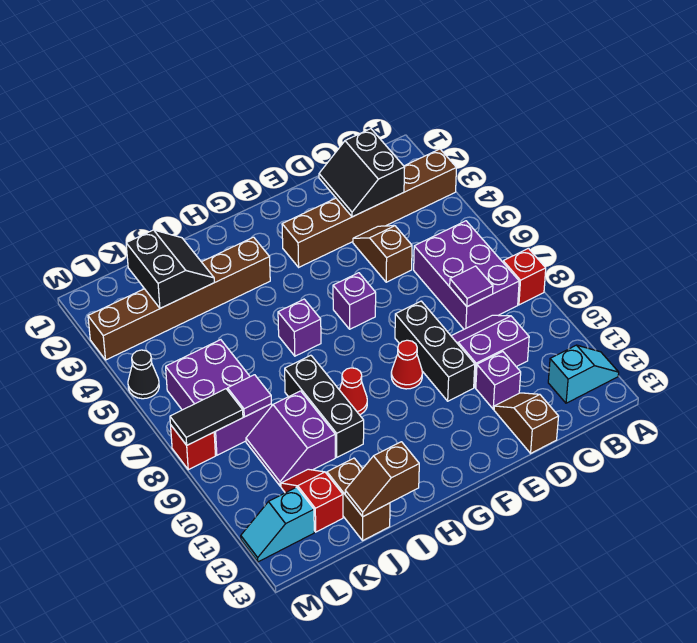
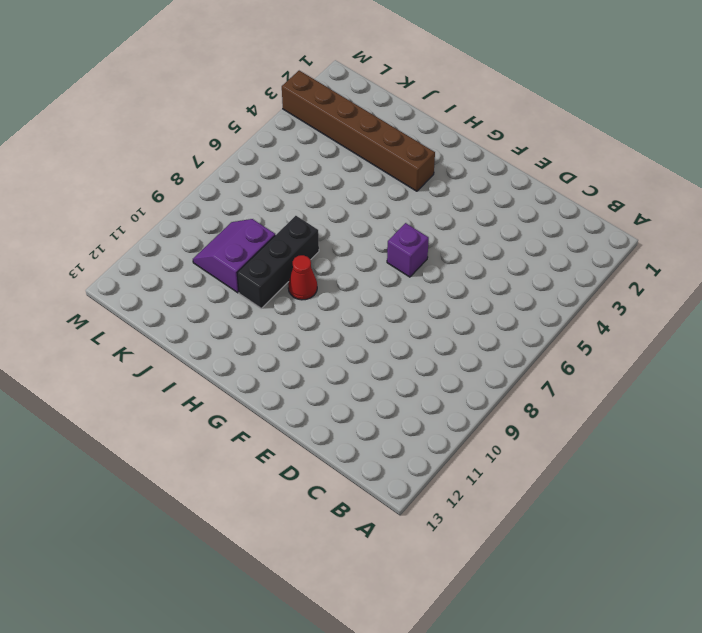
none -> brown brick A3:F3 level 1
none -> red brick A8 level 1
none -> cyan slope A12:B12 level 1 top B

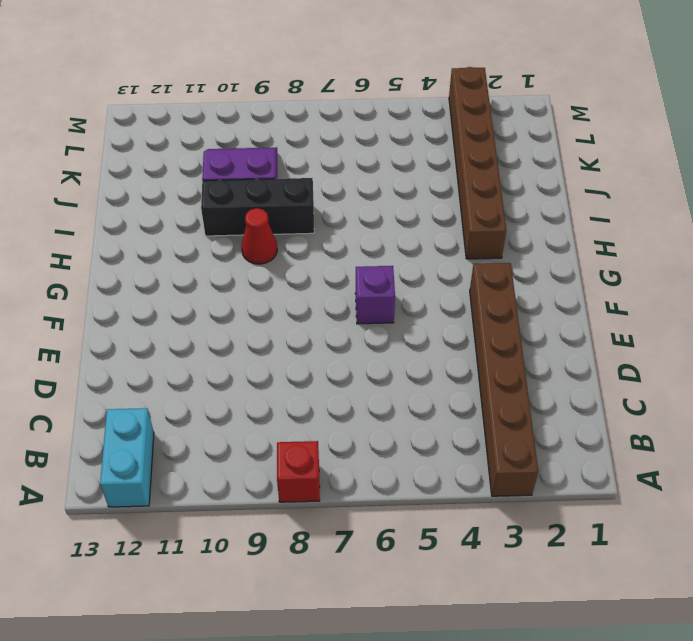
cyan brick A12:B12 level 1 -> cyan slope A12:B12 level 1 top B
none -> purple brick B6:C8 level 1
none -> purple slope C9:D10 level 1 top 10
none -> brown slope D4:D5 level 1 top 5

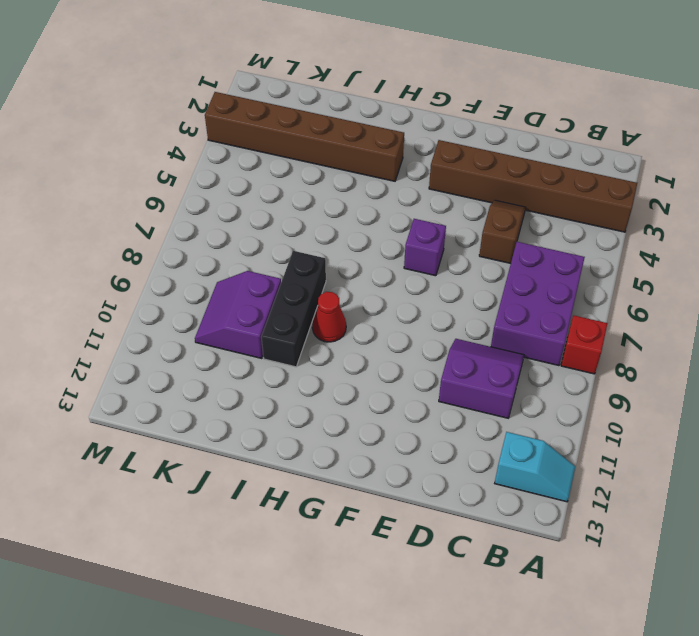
none -> purple brick D11 level 1
none -> brown slope D12:D13 level 1 top 13
none -> black brick E8:E10 level 1

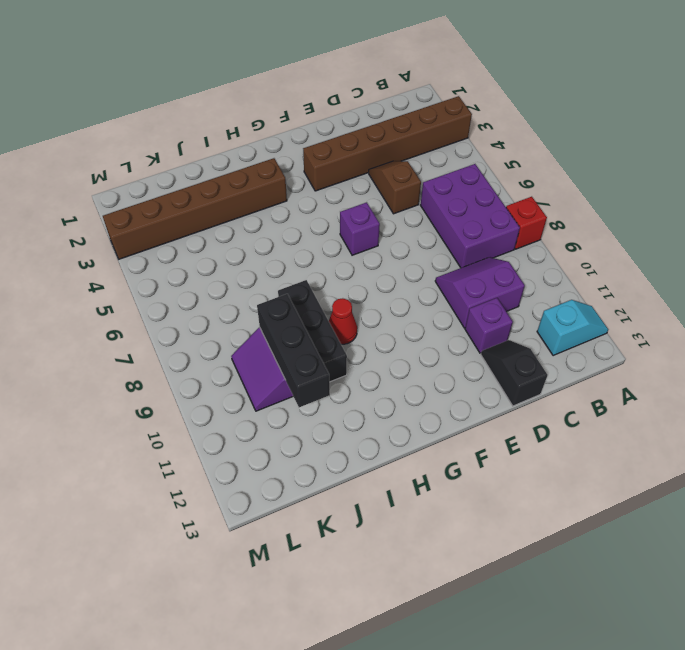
black slope D12:D13 level 1 top 13 -> brown slope D12:D13 level 1 top 13
black brick J9:J11 level 2 -> black brick E8:E10 level 1
none -> red cone F9 level 1
none -> purple brick H6 level 1
none -> brown brick J12:J13 level 1

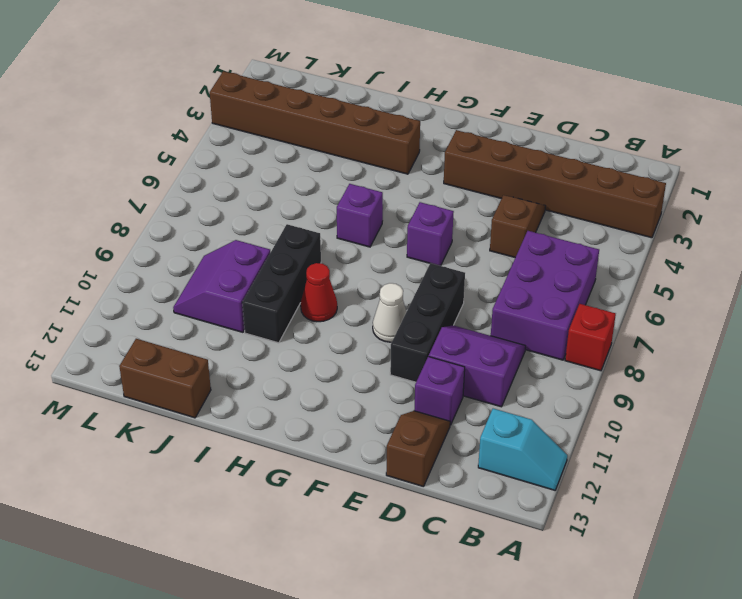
white cone F9 level 1 -> red cone F9 level 1
brown brick J13:K13 level 1 -> brown brick J12:J13 level 1
none -> purple brick K6:L8 level 1
none -> red slope K11:K12 level 1 top 12
none -> cyan slope L12:M12 level 1 top L

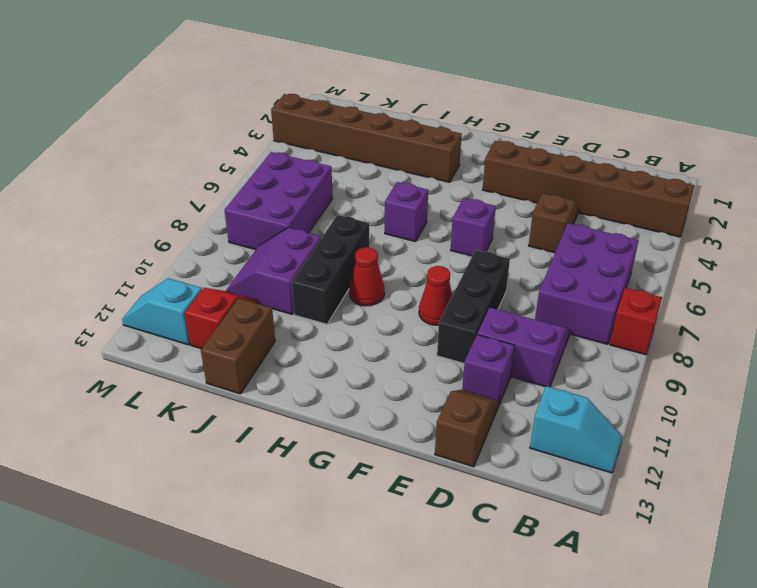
none -> black cone M5 level 1
none -> red brick M8 level 1
none -> black slope C2:D3 level 2 top C

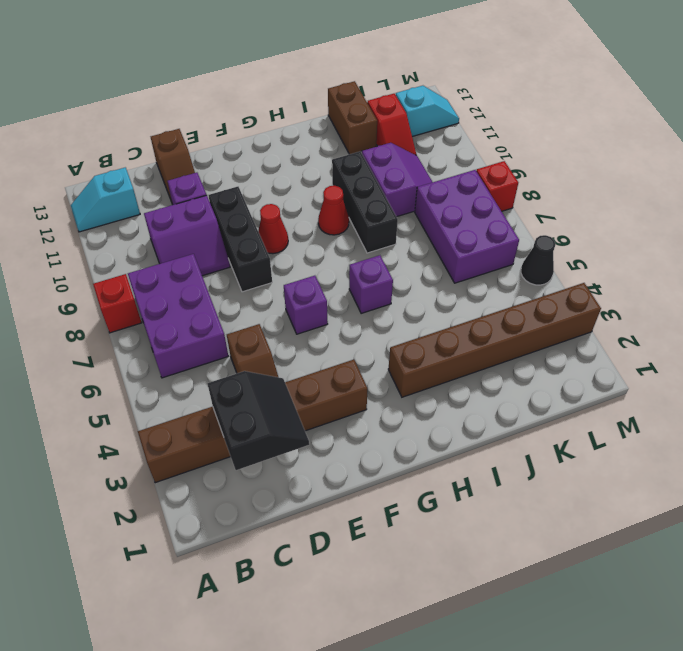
none -> purple tile C8 level 2
none -> brown slope I13:J13 level 2 top I
none -> black slope J2:K3 level 2 top K

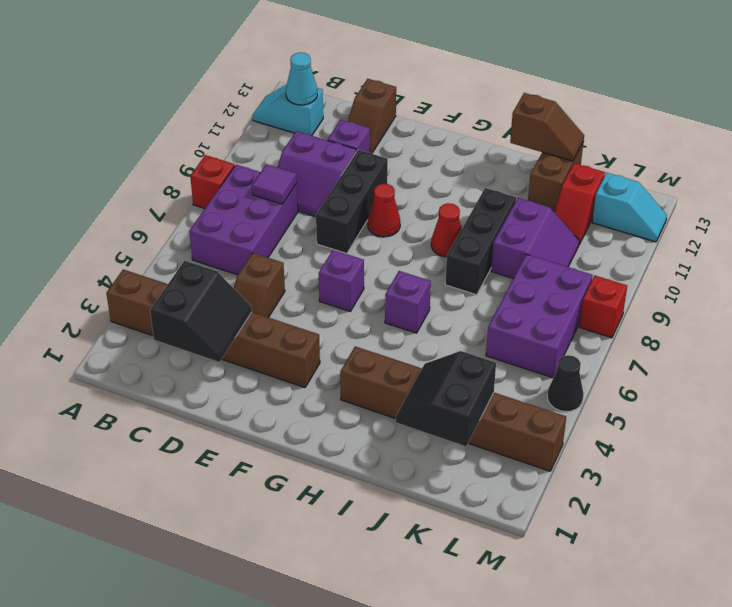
cyan cone B12 level 2 -> none
none -> purple tile K8 level 2
none -> black tile L8:M8 level 2

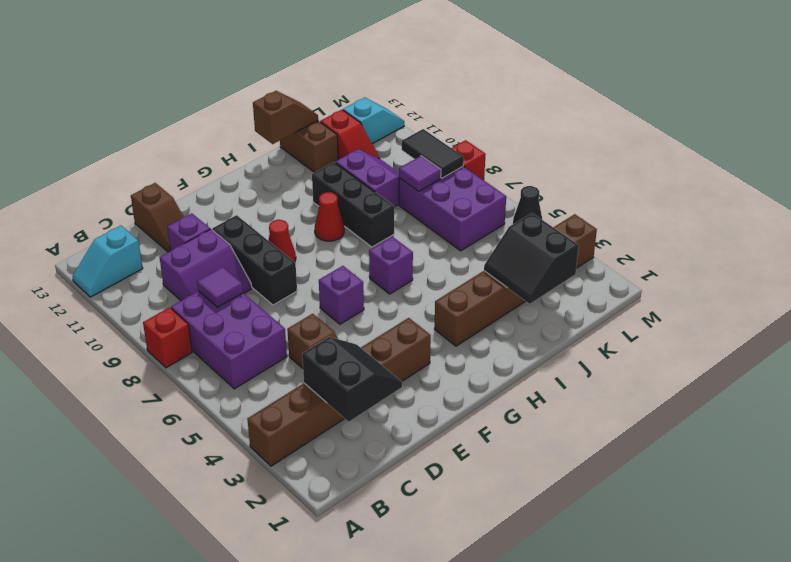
black tile L8:L9 level 2 -> black tile L8:M8 level 2

